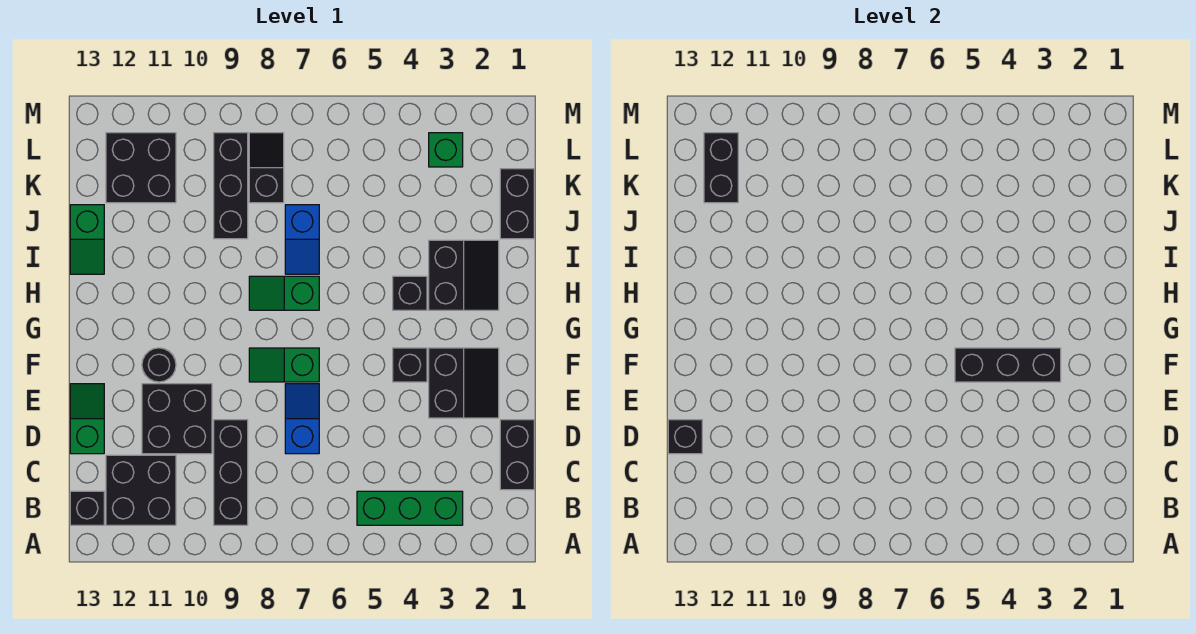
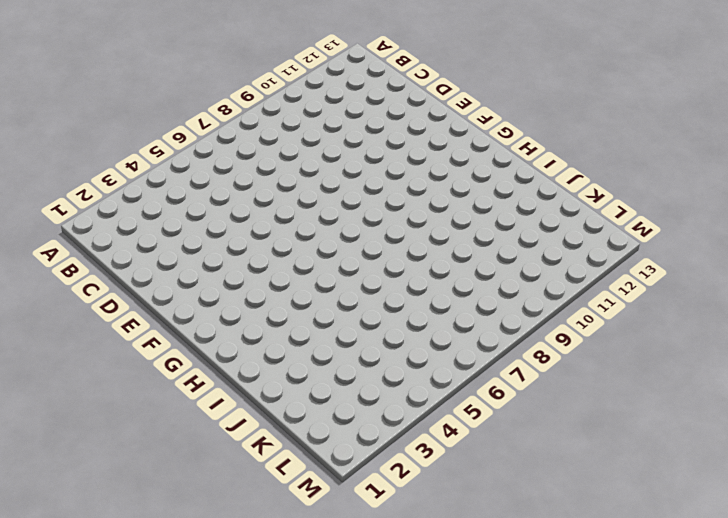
none -> green brick B3:B5 level 1
none -> black brick B9:D9 level 1
none -> black brick B11:C12 level 1

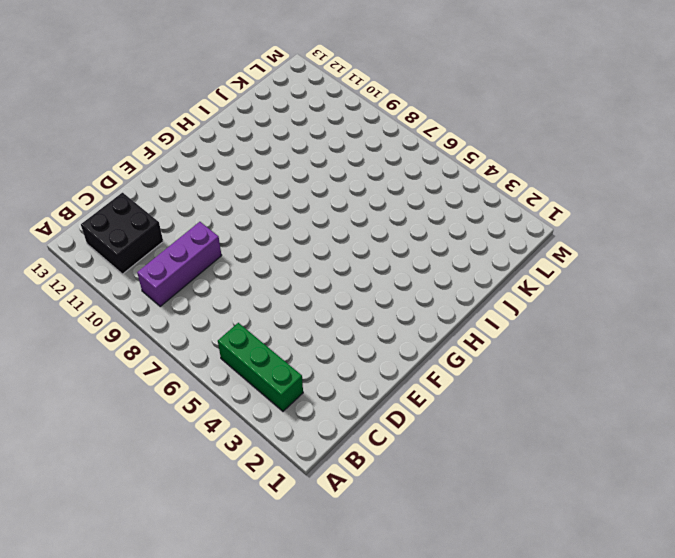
purple brick B9:D9 level 1 -> black brick B9:D9 level 1
none -> black brick B13 level 1
none -> black brick C1:D1 level 1
none -> blue slope D7:E7 level 1 top D

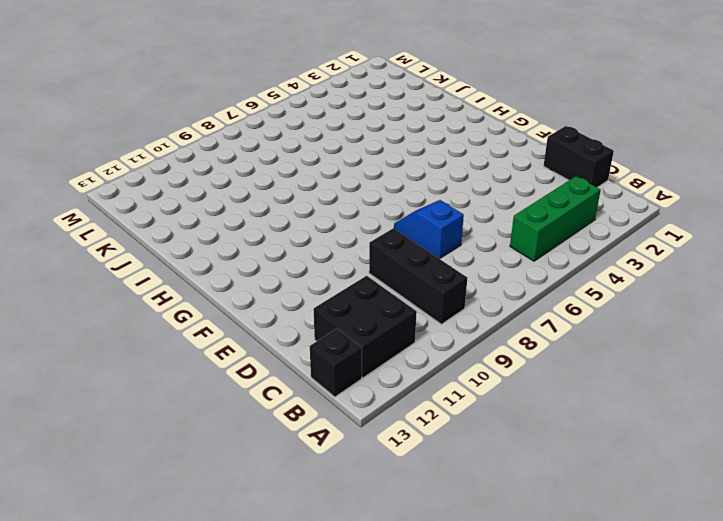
none -> black brick D10:E11 level 1
none -> green slope D13:E13 level 1 top D
none -> black slope E2:F3 level 1 top 3

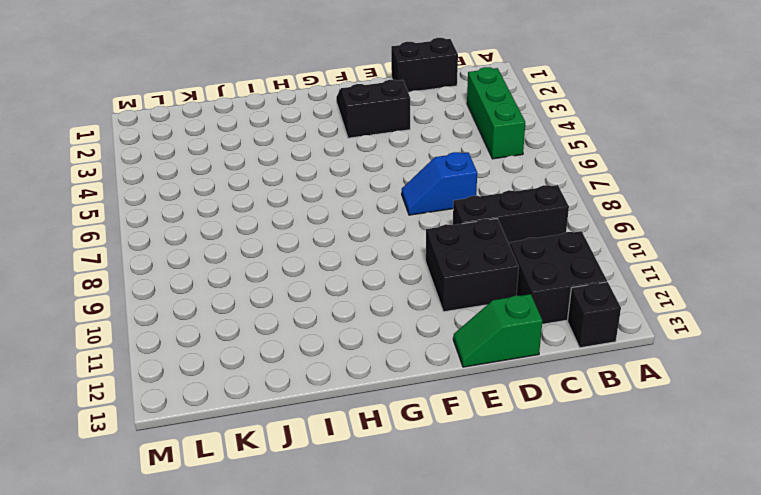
none -> black brick F4 level 1
none -> green slope F7:F8 level 1 top 7
none -> black round brick F11 level 1

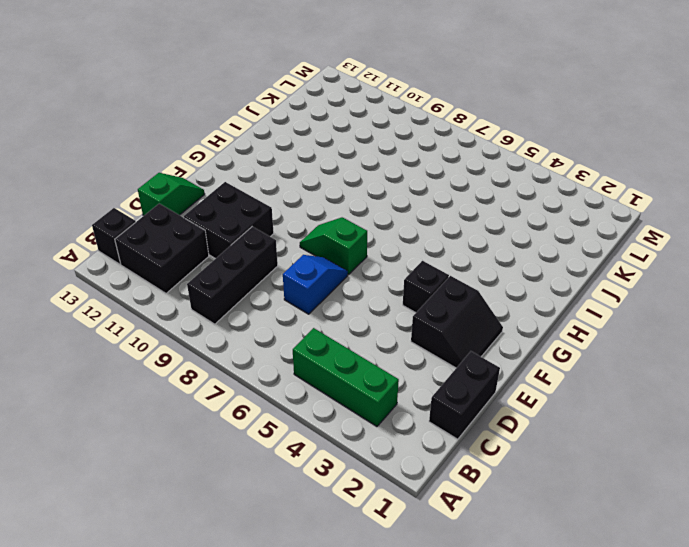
none -> black round brick F11 level 1
none -> black slope H2:I3 level 1 top 3
none -> black brick H4 level 1

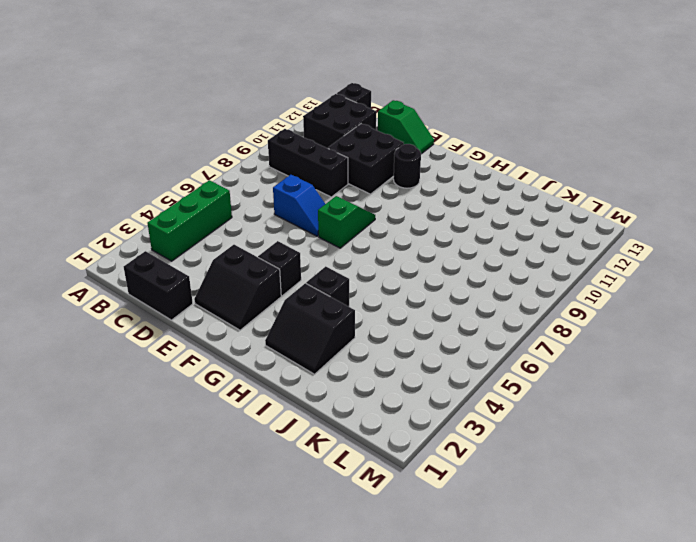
none -> green slope H7:H8 level 1 top 7
none -> blue slope I7:J7 level 1 top J
none -> green slope I13:J13 level 1 top J

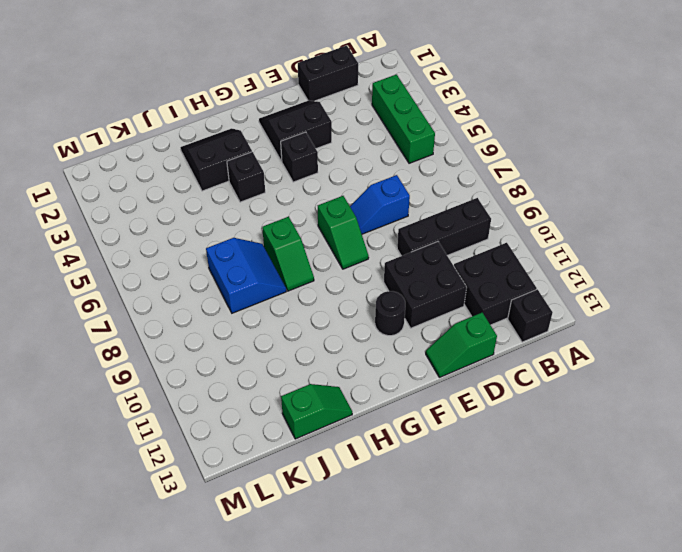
blue slope I7:J8 level 1 top J -> blue slope I7:J7 level 1 top J
none -> black brick J1:K1 level 1
none -> black brick J9:L9 level 1
none -> black slope K8:L8 level 1 top K

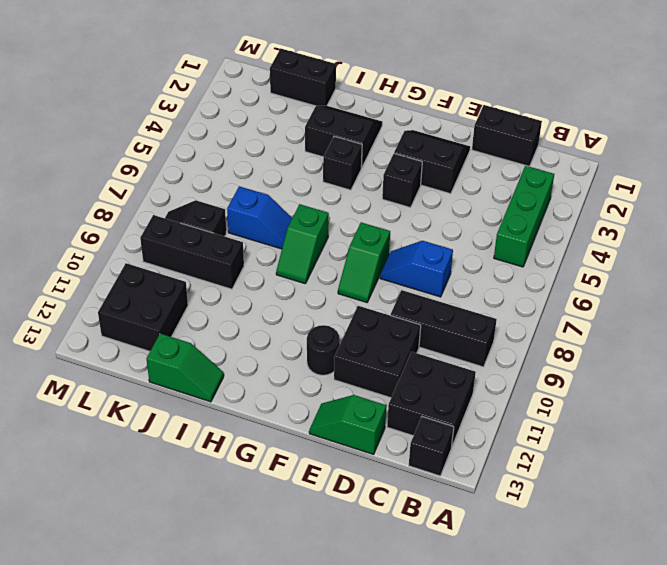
none -> green brick L3 level 1
none -> black brick D13 level 2
none -> black brick F3:F5 level 2

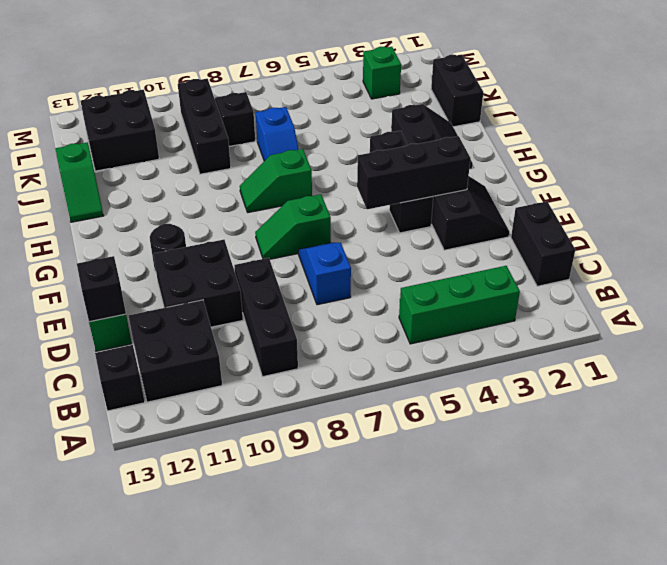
none -> black brick K12:L12 level 2

